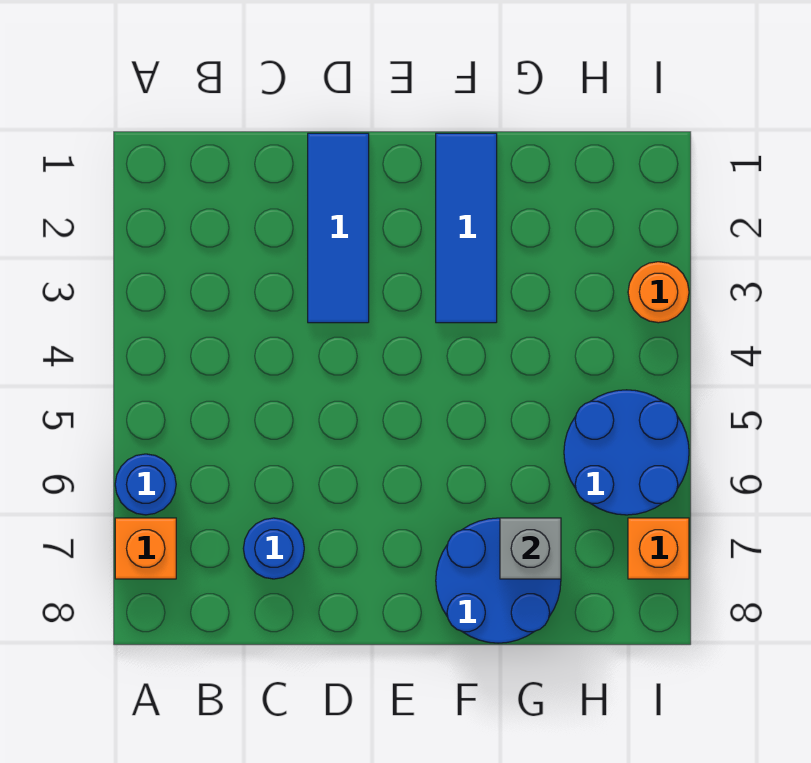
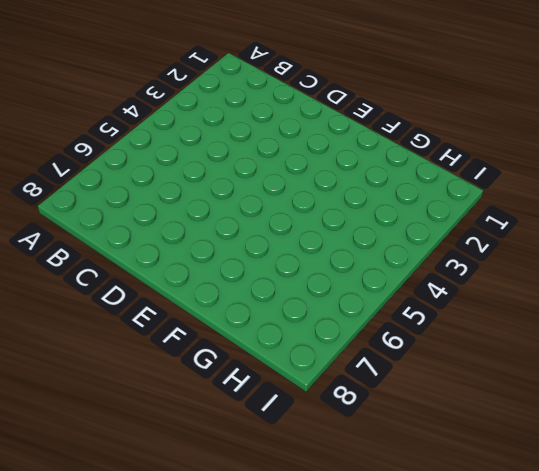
none -> blue round brick A6 level 1
none -> orange brick A7 level 1

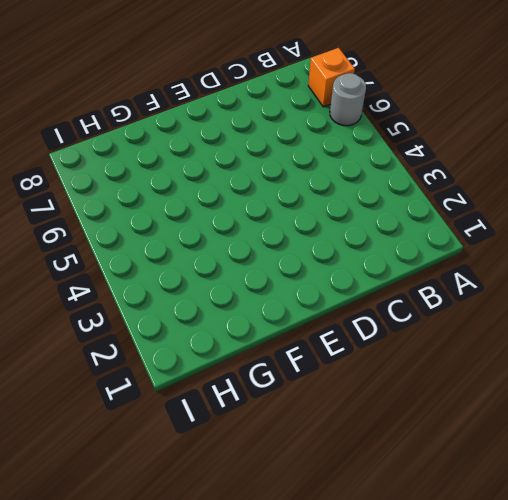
grey round brick A6 level 1 -> blue round brick A6 level 1
none -> blue round brick C7 level 1
none -> blue tile D1:D3 level 1

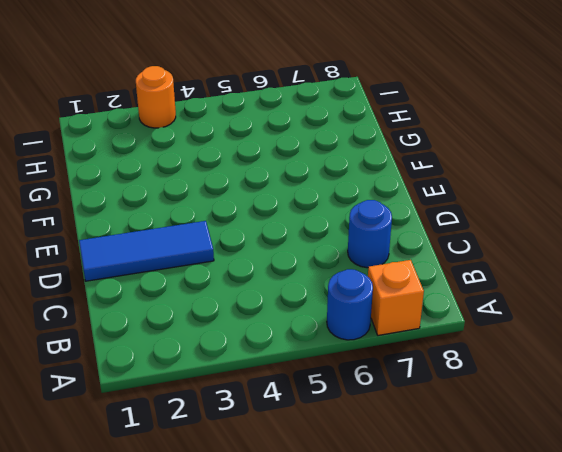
none -> blue tile F1:F3 level 1
none -> blue round brick F7:G8 level 1

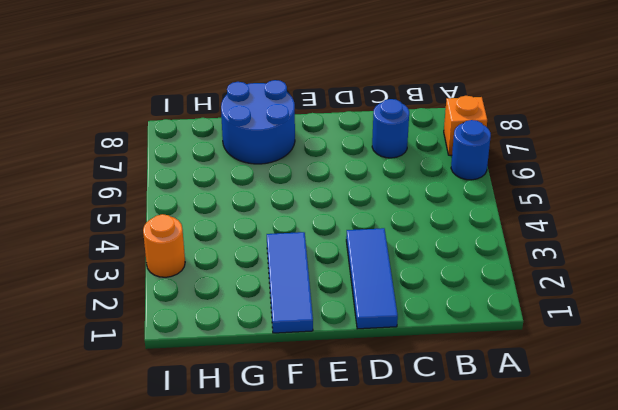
none -> blue round brick H5:I6 level 1
none -> orange brick I7 level 1

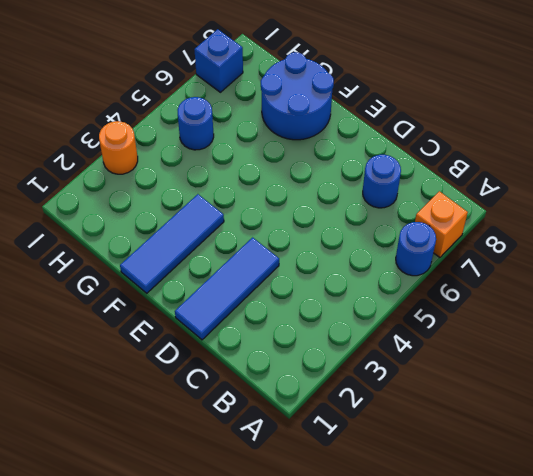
blue round brick H5 level 1 -> blue round brick H5:I6 level 1
blue brick I7 level 1 -> orange brick I7 level 1
none -> grey brick G7 level 2

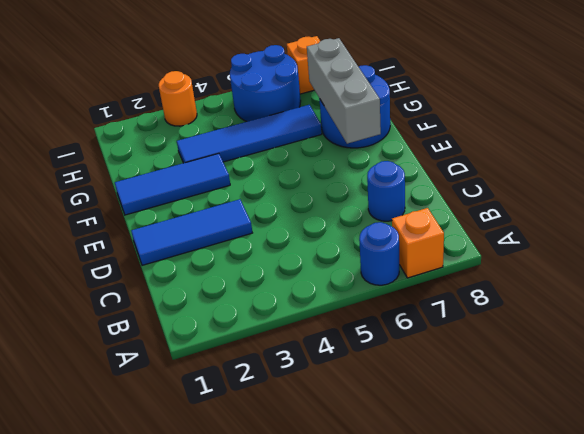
grey brick E7:G7 level 2 -> grey brick G7 level 2
blue tile G3:G6 level 1 -> none

